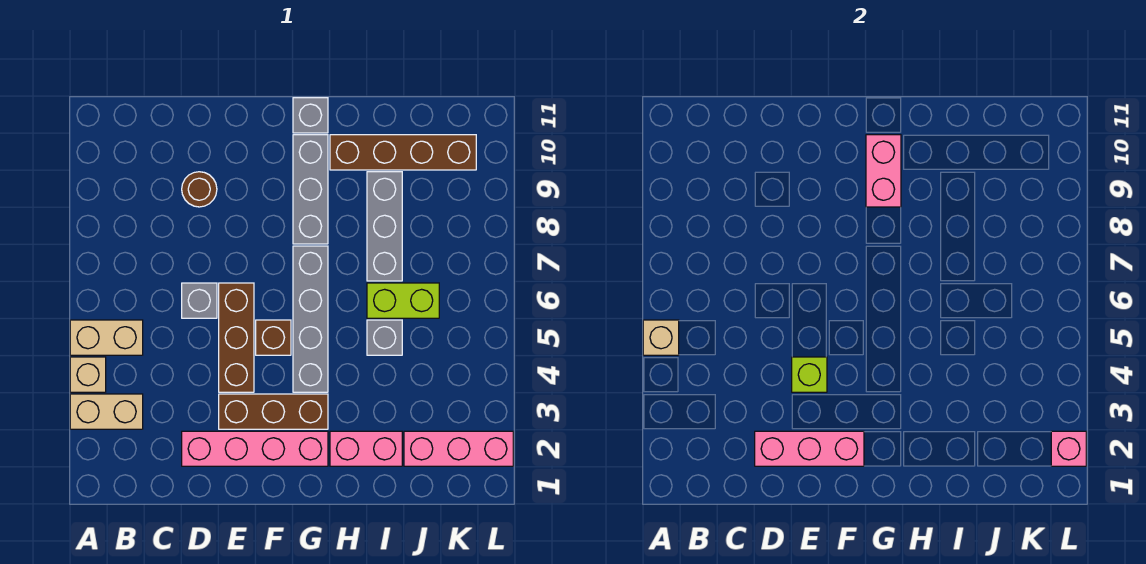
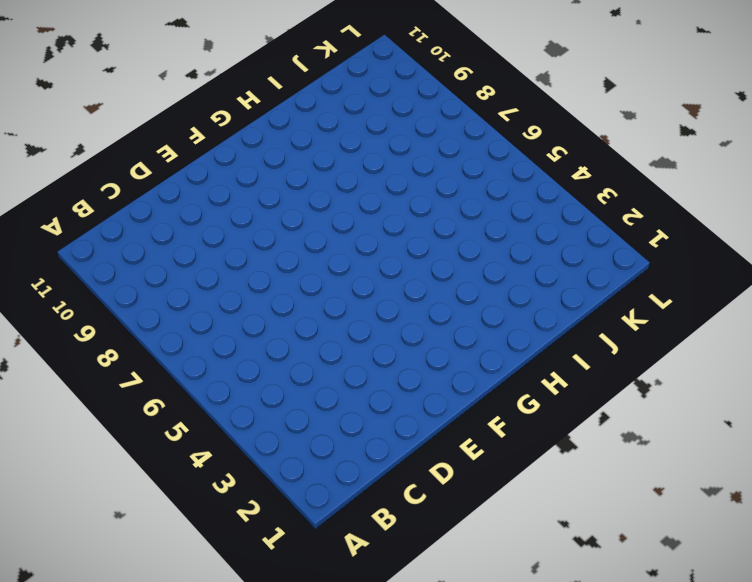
none -> tan brick A3:B3 level 1
none -> tan brick A4 level 1
none -> tan brick A5:B5 level 1

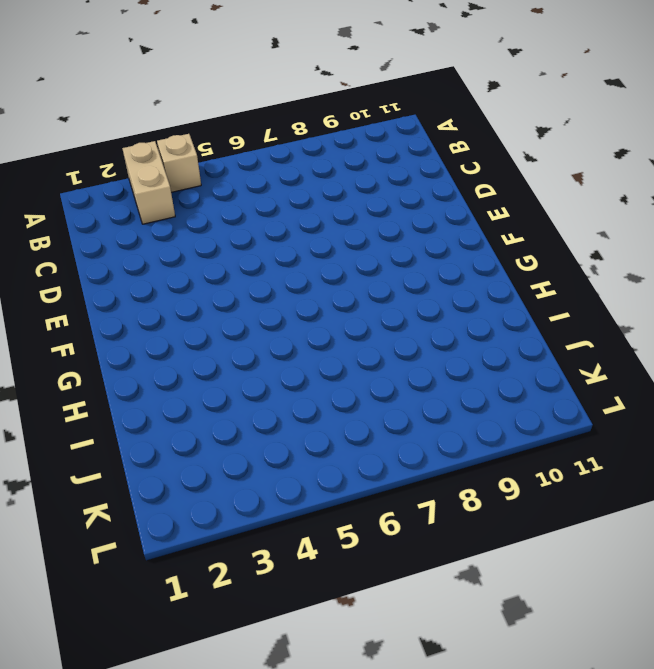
none -> tan brick A5:B5 level 1
none -> pink brick D2:G2 level 1
none -> grey brick D6 level 1

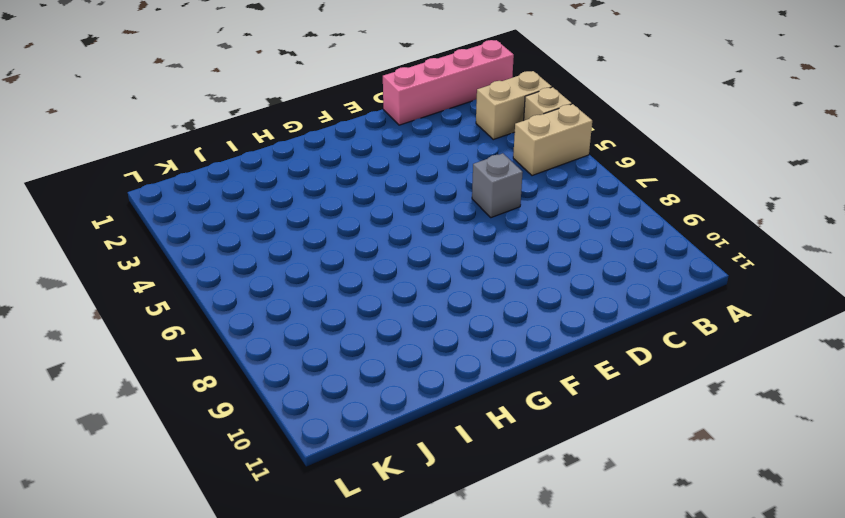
pink brick A1:D1 level 1 -> pink brick D2:G2 level 1
none -> brown round brick D9 level 1
none -> brown brick E3:G3 level 1
none -> brown brick E4:E6 level 1

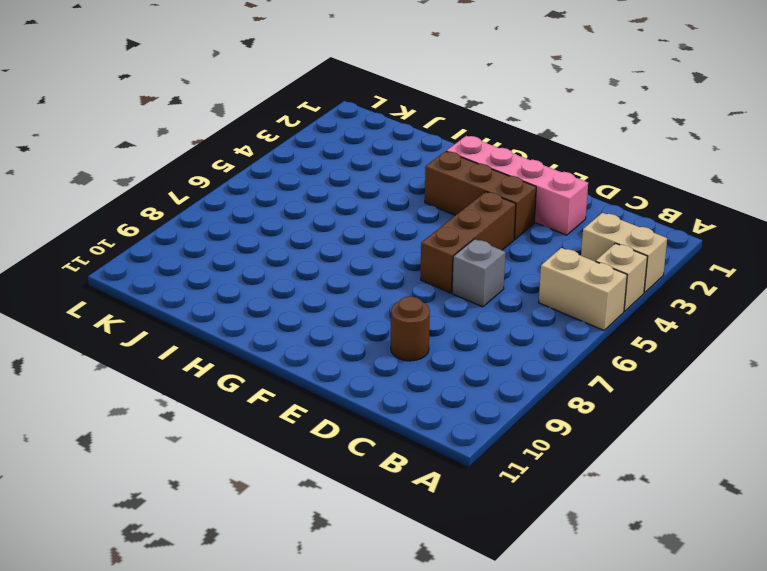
none -> brown brick F5 level 1
none -> grey brick G4:G7 level 1
none -> grey brick G8:G10 level 1

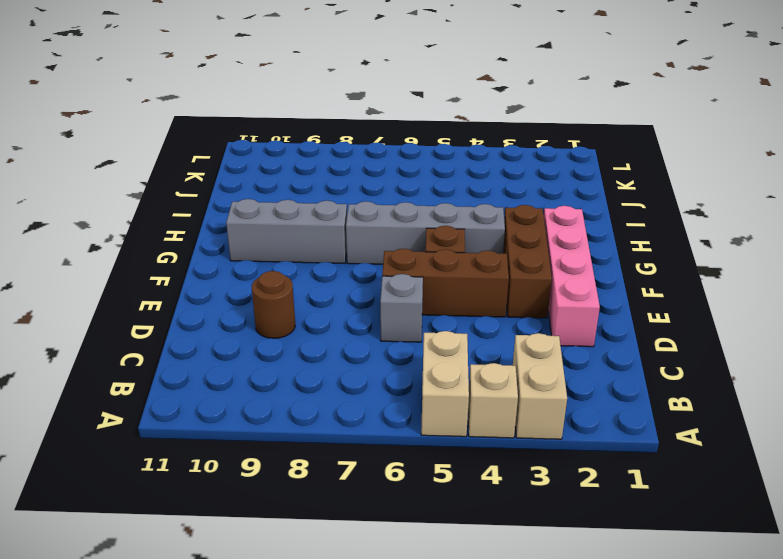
none -> grey brick G11 level 1
none -> pink brick H2:I2 level 1
none -> brown brick H10:K10 level 1

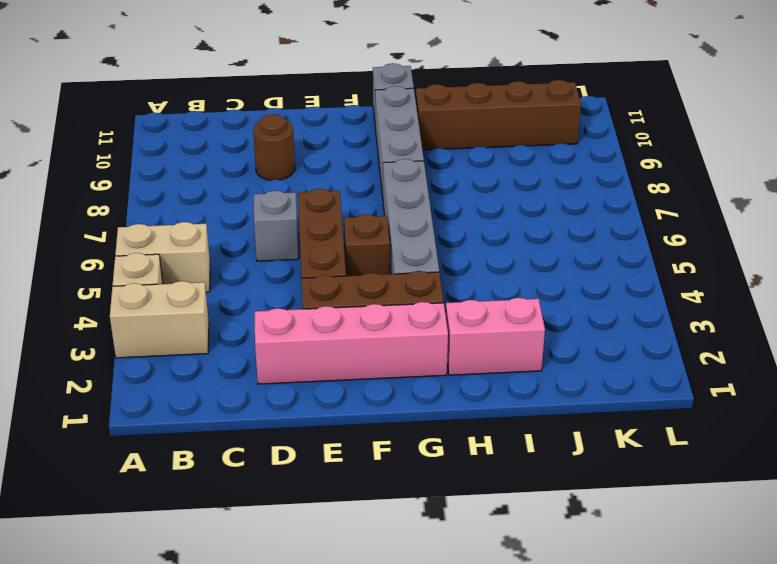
none -> grey brick I5 level 1
none -> lime brick I6:J6 level 1
none -> grey brick I7:I9 level 1

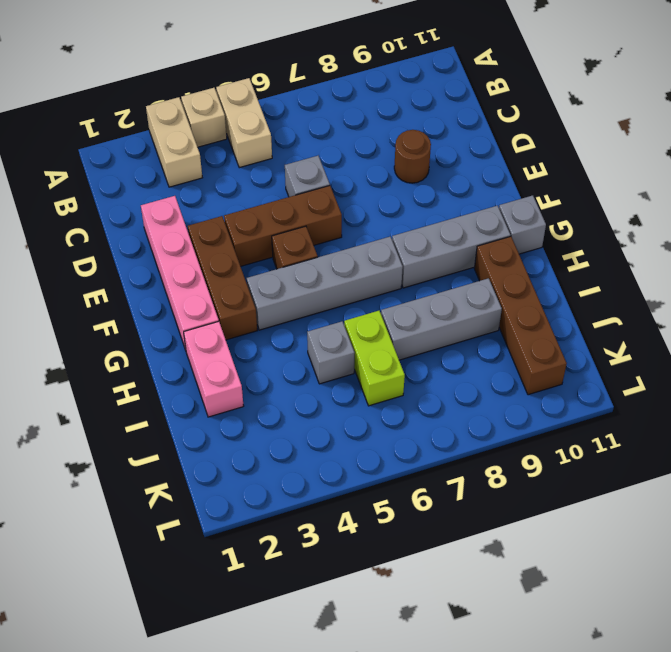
none -> pink brick J2:L2 level 1
none -> tan brick A5 level 2
none -> pink brick D2:F2 level 2

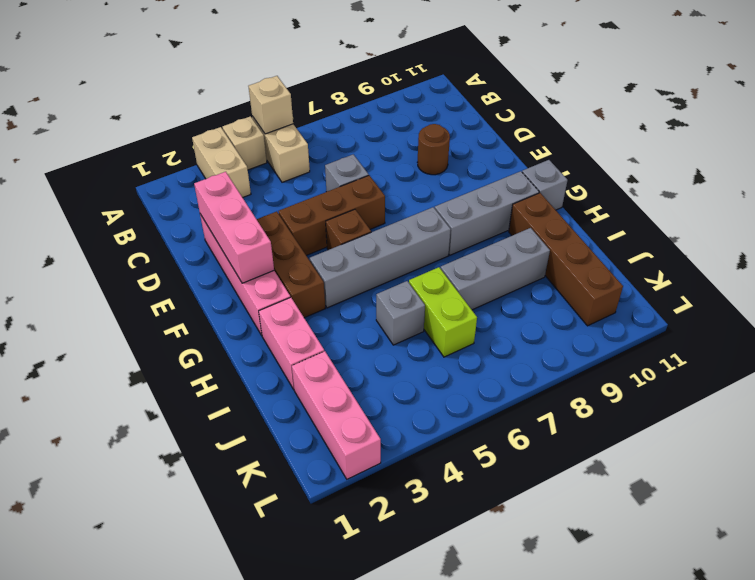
none -> lime brick E4 level 2
none -> pink brick G9:G10 level 2
none -> pink brick L2 level 2

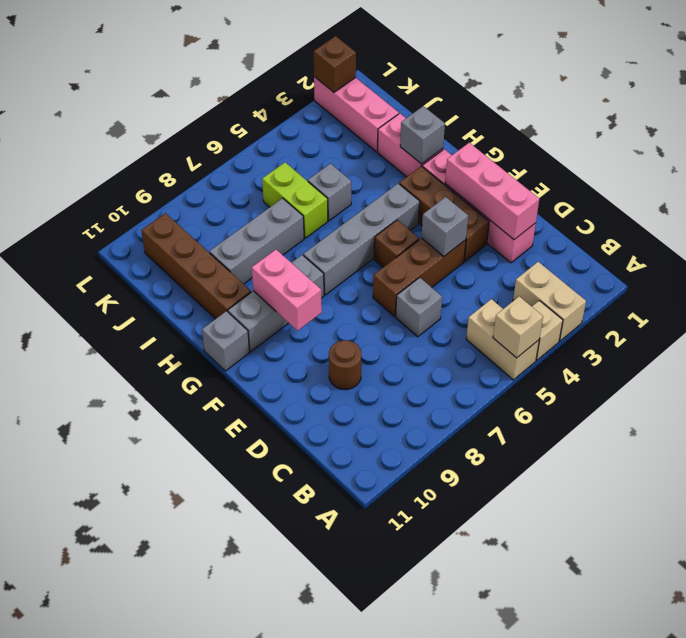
grey brick E4 level 2 -> lime brick E4 level 2
pink brick F9:G9 level 2 -> pink brick G9:G10 level 2
grey brick H2 level 2 -> none
brown brick L2 level 2 -> pink brick L2 level 2

